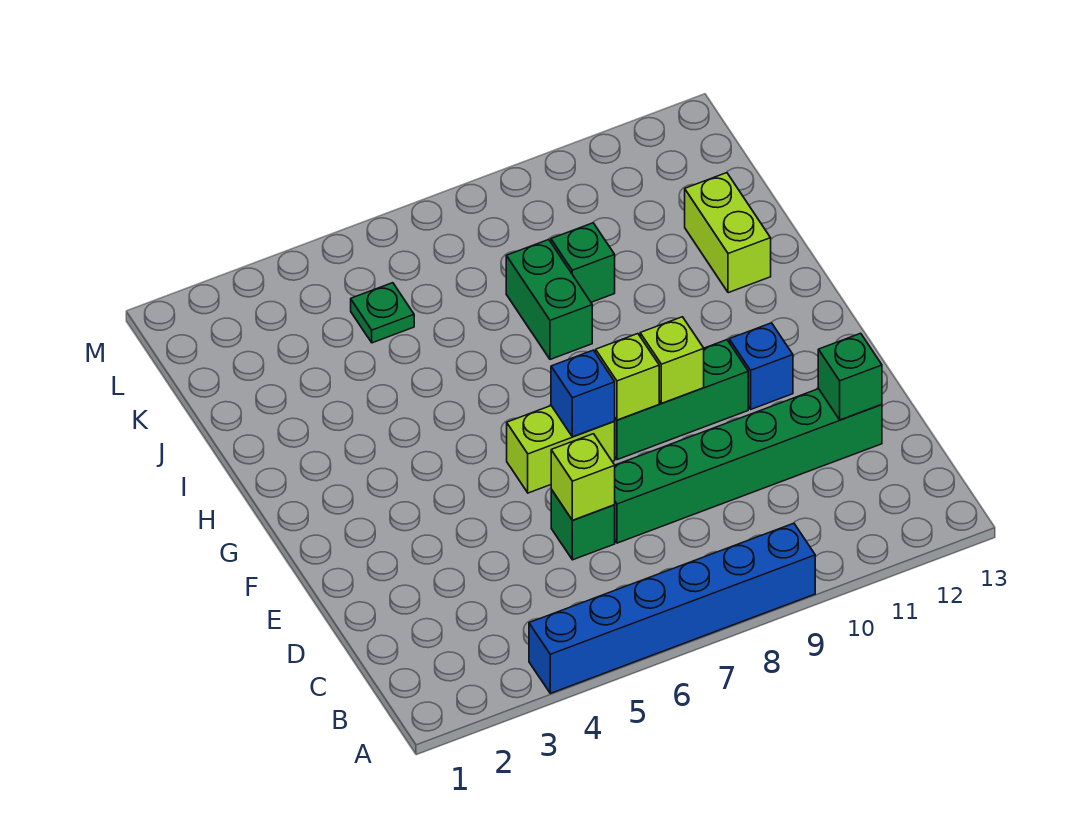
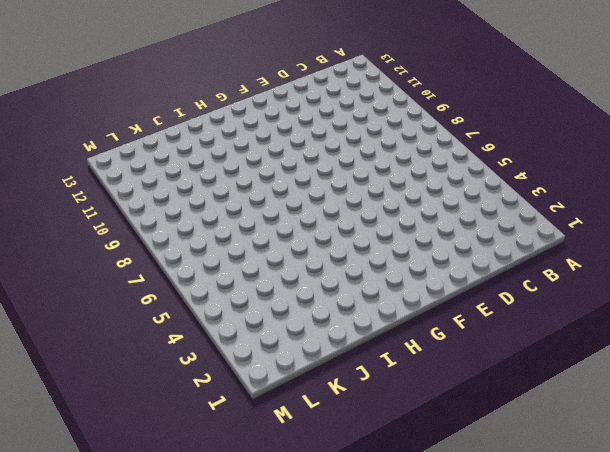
none -> blue brick A4:A9 level 1
none -> green brick D6 level 1
none -> green brick D7:D12 level 1

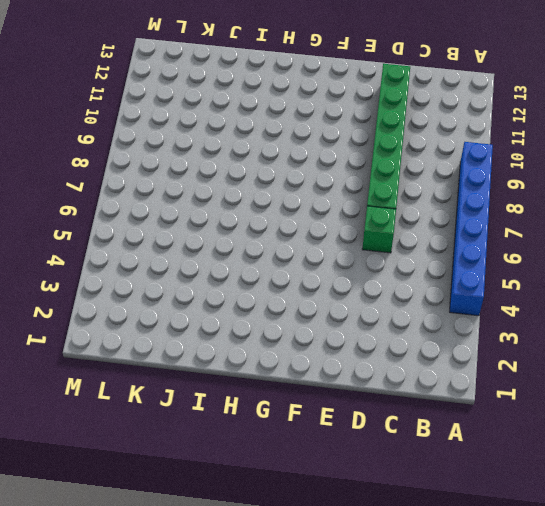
none -> lime brick F6:F7 level 1
none -> green brick F8:F10 level 1
none -> blue brick F11 level 1

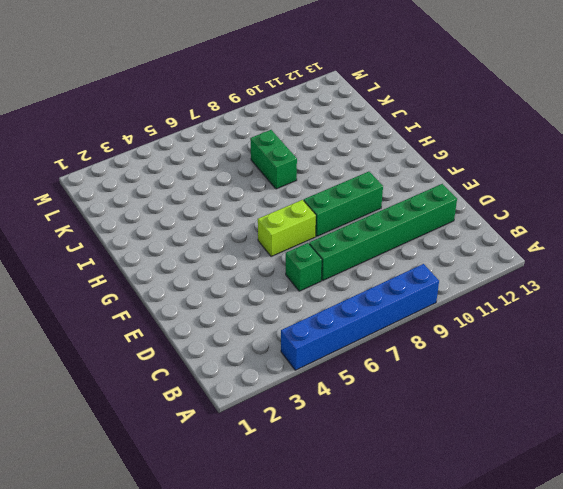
none -> blue brick F11 level 1
none -> lime brick I12:J12 level 1
none -> green brick J9 level 1

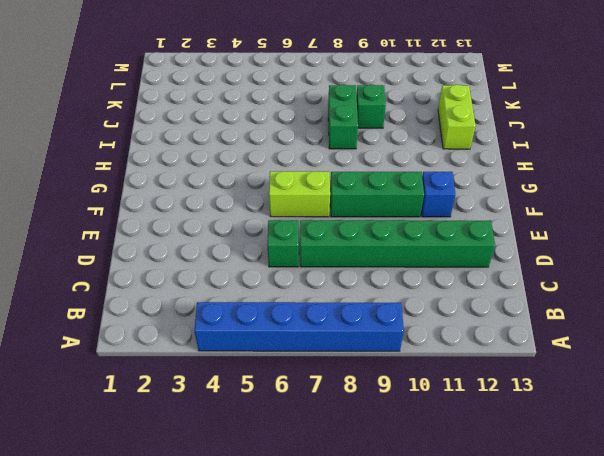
none -> green plate K5 level 1
none -> lime brick D6 level 2
none -> green brick D12 level 2

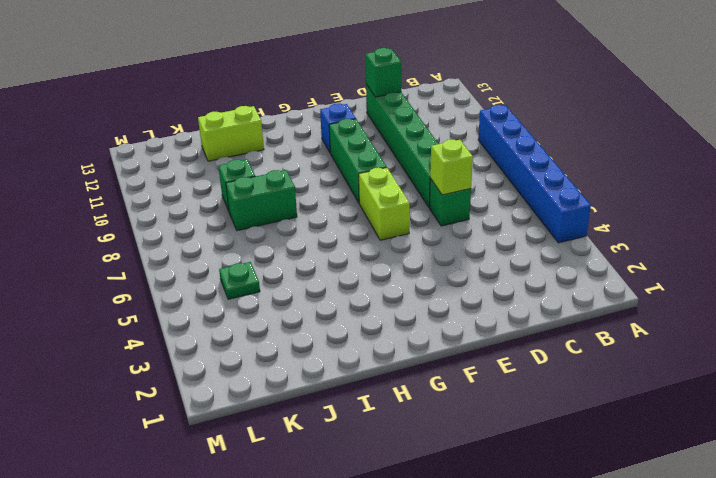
none -> blue brick F7 level 2
none -> lime brick F8 level 2
none -> lime brick F9 level 2

